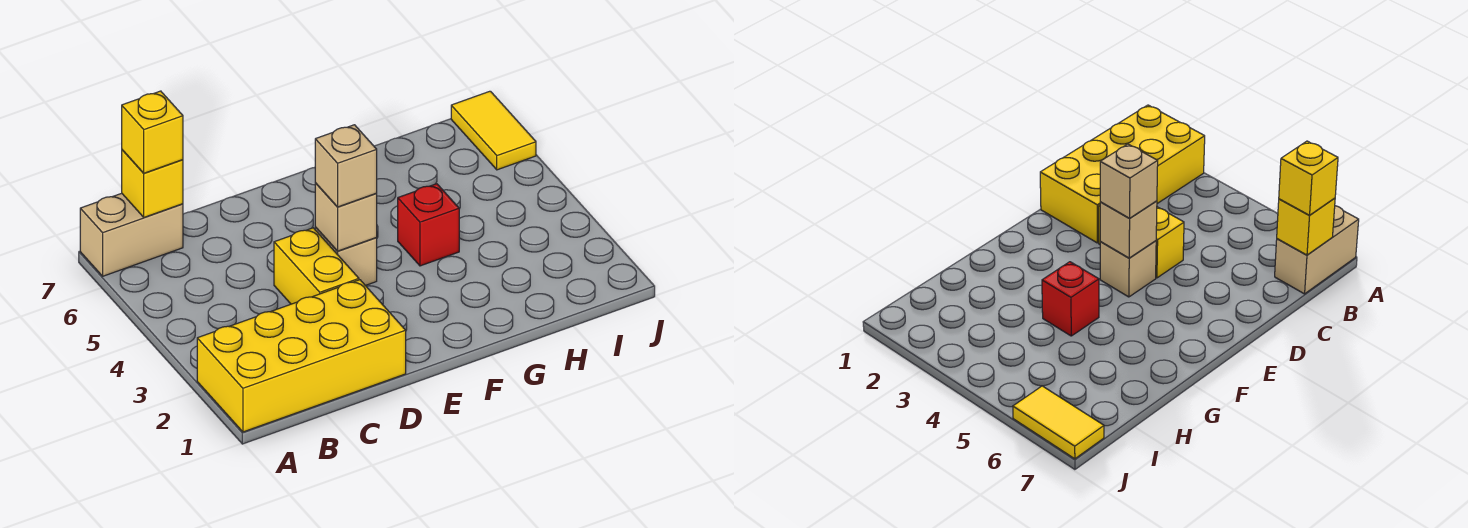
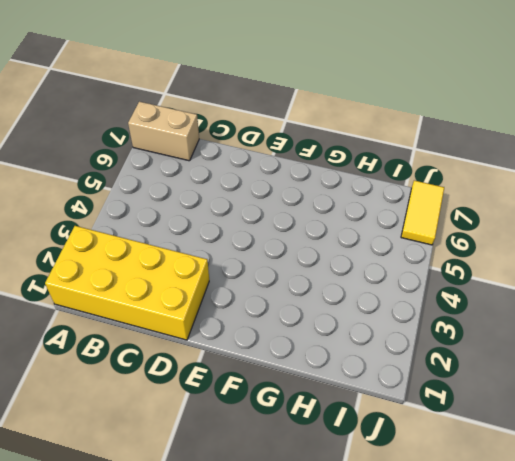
none -> yellow brick D3:D4 level 1
none -> tan brick E4 level 1

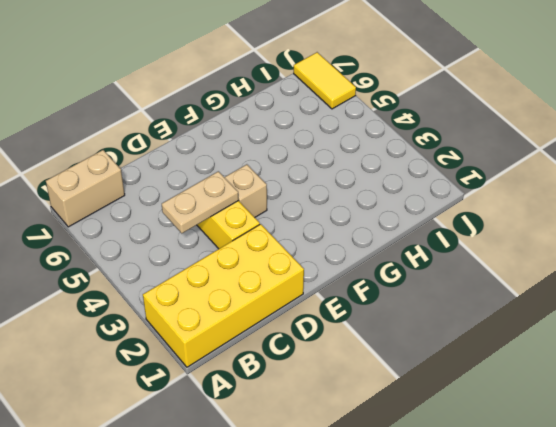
tan plate C4:D4 level 2 -> none
none -> red brick G4 level 1
none -> yellow brick B7 level 2

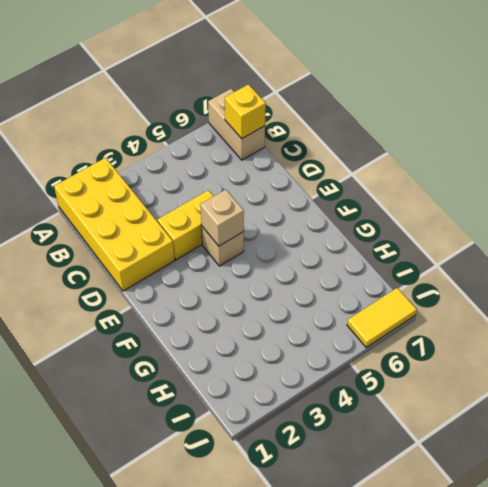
none -> red brick G4 level 1
none -> yellow brick B7 level 3

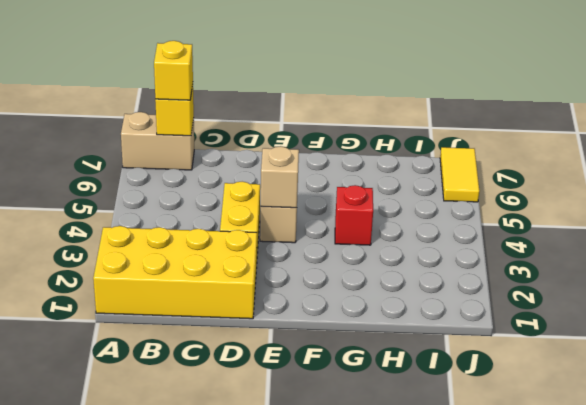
none -> tan brick E4 level 3

